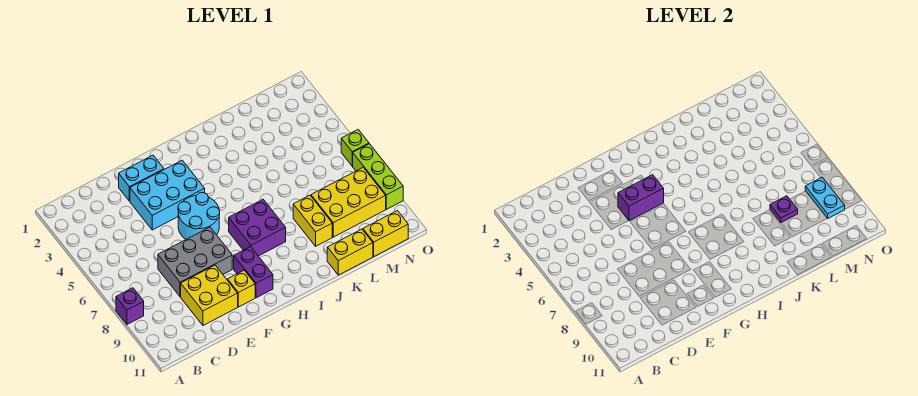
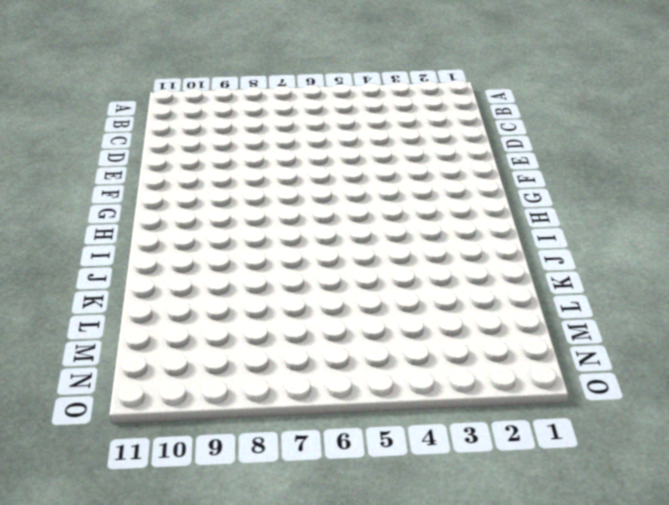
none -> purple brick A8 level 1
none -> grey brick D7:F8 level 1
none -> yellow brick D9:E10 level 1

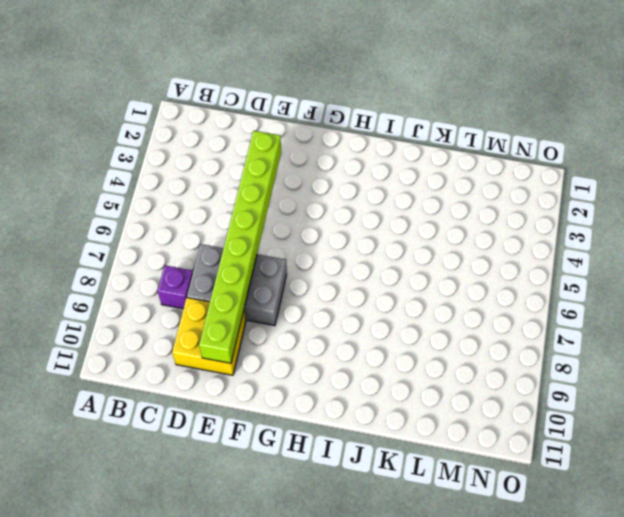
purple brick C8 level 1 -> purple brick A8 level 1
lime brick E3:E10 level 2 -> none
none -> cyan brick E2:F2 level 1
none -> cyan brick E3:G4 level 1
none -> cyan round brick F5:G6 level 1

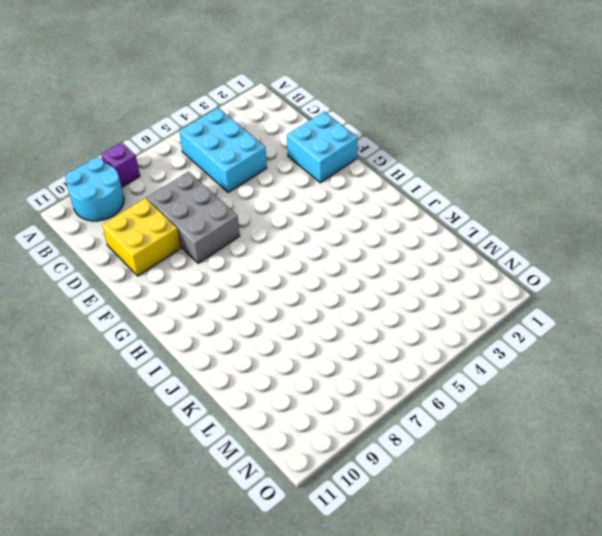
cyan round brick A9:B10 level 1 -> cyan round brick F5:G6 level 1
cyan brick B4:D5 level 1 -> cyan brick E3:G4 level 1
cyan brick E1:F2 level 1 -> cyan brick E2:F2 level 1
none -> yellow brick F10 level 1
none -> purple brick G9:G10 level 1
none -> purple brick H7:I8 level 1

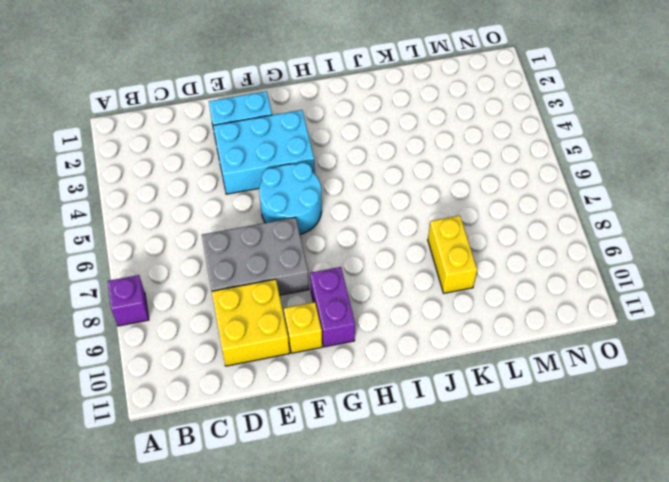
none -> purple brick H7:I8 level 1
none -> yellow brick K11:L11 level 1
none -> yellow brick L8:N9 level 1

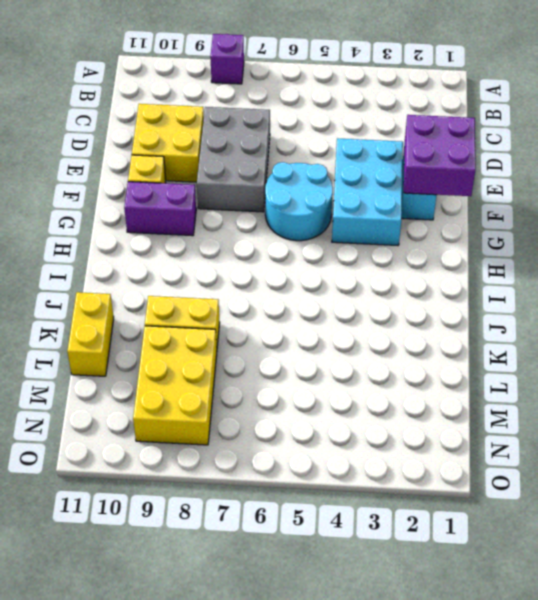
purple brick E1:F2 level 2 -> purple brick H7:I8 level 1
none -> yellow brick M11:N11 level 1
none -> lime brick O6 level 1
none -> lime brick O7:O9 level 1

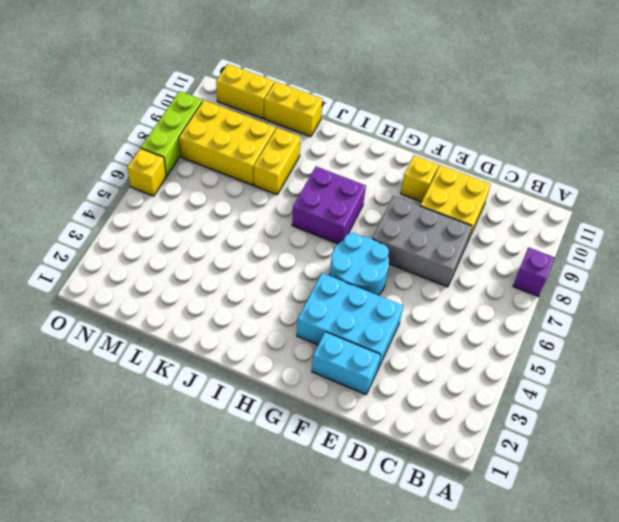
yellow brick O6 level 1 -> lime brick O6 level 1
none -> purple brick G9:G10 level 1
none -> purple brick F4:G4 level 2
none -> purple plate L8 level 2

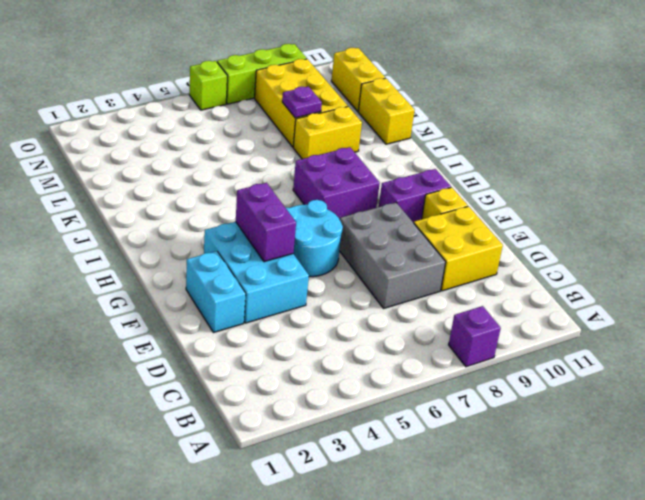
none -> cyan plate N8:N9 level 2

